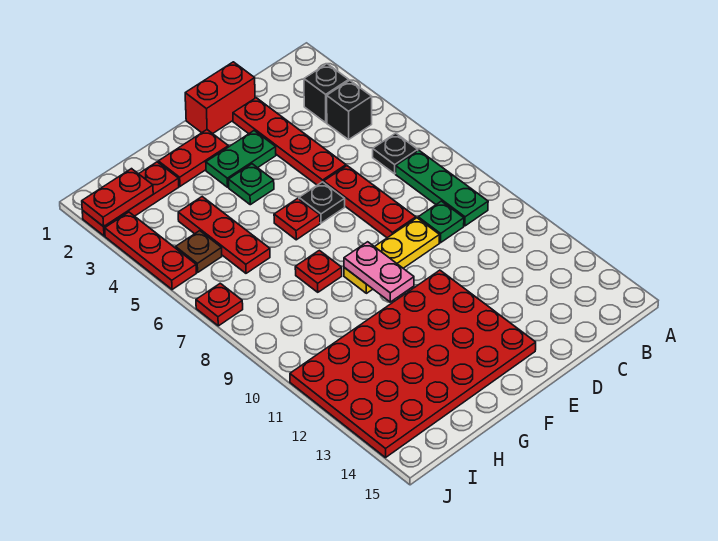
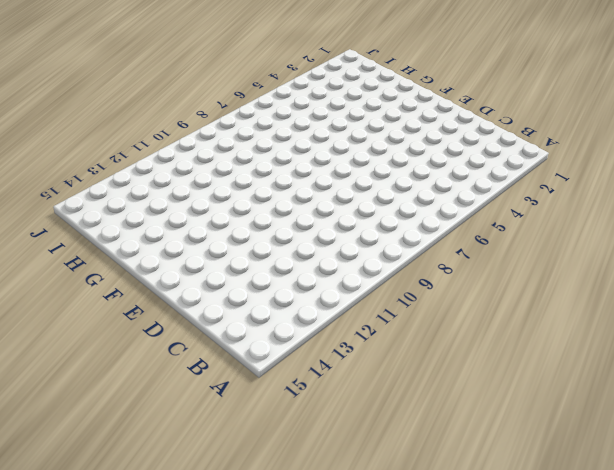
none -> black brick B3 level 1
none -> black brick B4 level 1
none -> black plate B6 level 1

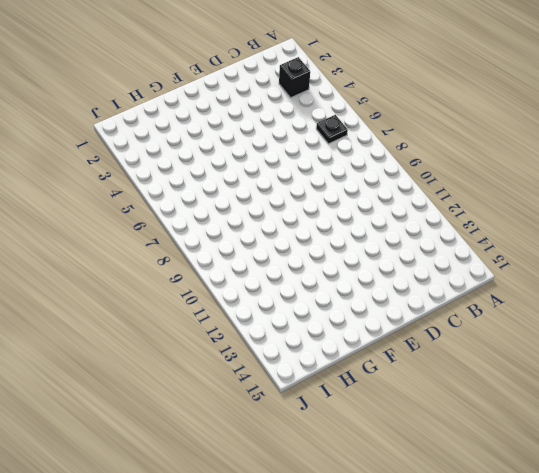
none -> black brick B4 level 1
none -> green plate B7:B9 level 1
none -> green plate C9 level 1

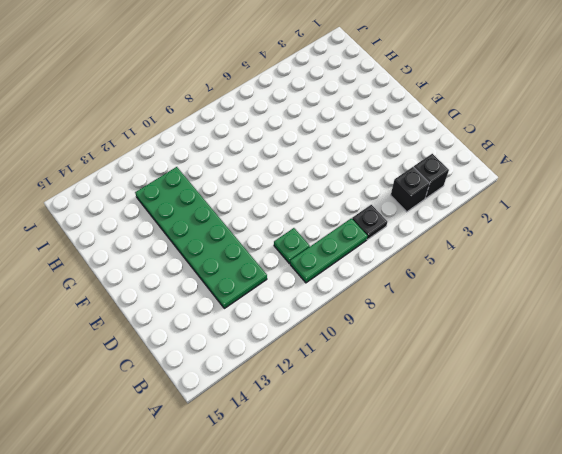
green plate C11:H12 level 1 -> red plate E11:J14 level 1
none -> red brick D1:E1 level 1
none -> red plate D2:D5 level 1
none -> red plate D6:D8 level 1

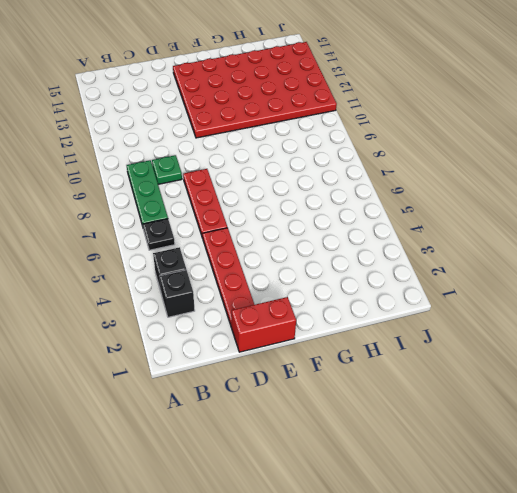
none -> yellow plate D9:F9 level 1
none -> green plate E3:F3 level 1
none -> black plate E6 level 1

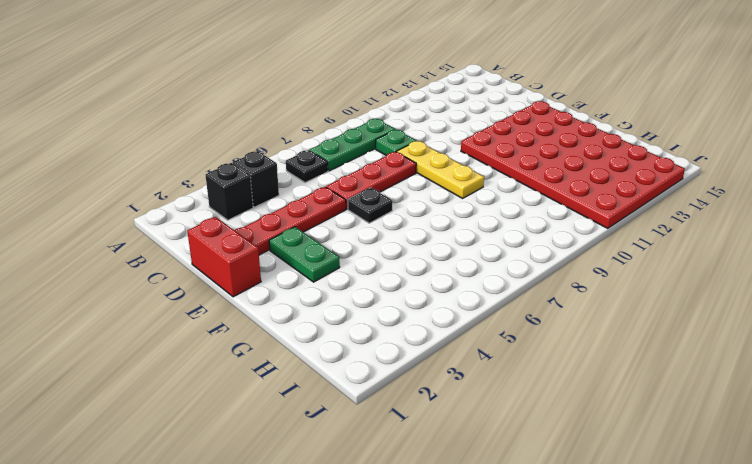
none -> red plate F2:G2 level 1
none -> green plate F4 level 1
none -> red plate F6 level 1

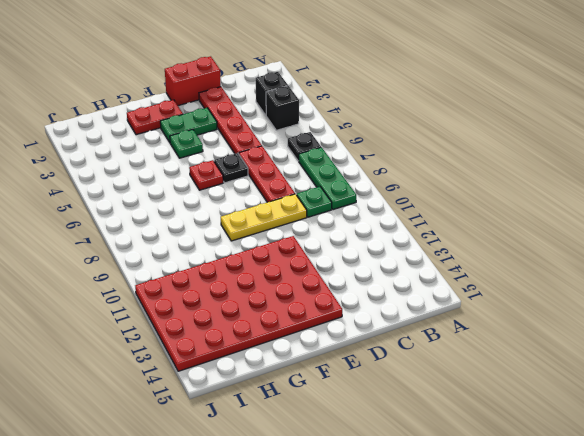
none -> red plate G8 level 1
none -> red plate H2:J2 level 1
none -> red plate H4:H6 level 1

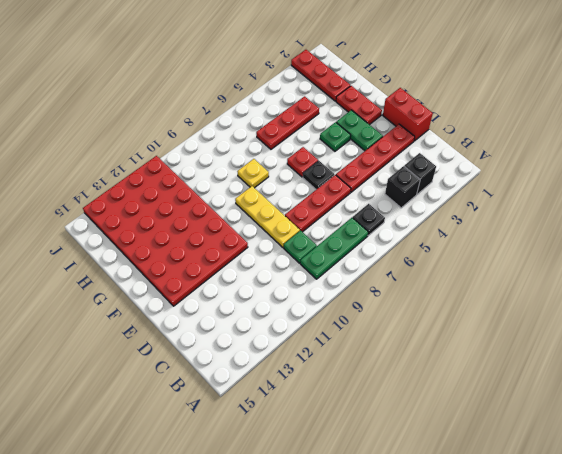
yellow plate G8 level 1 -> red plate G8 level 1
none -> brown plate I5 level 1
none -> red plate J3:J5 level 1
none -> red plate J7 level 1

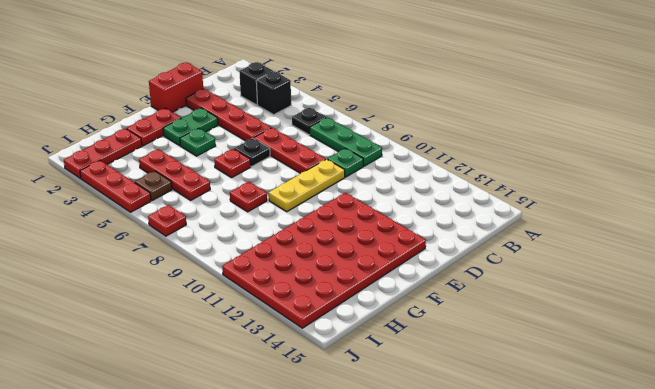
none -> pink plate F9:F10 level 2
none -> red plate I2:J2 level 2

